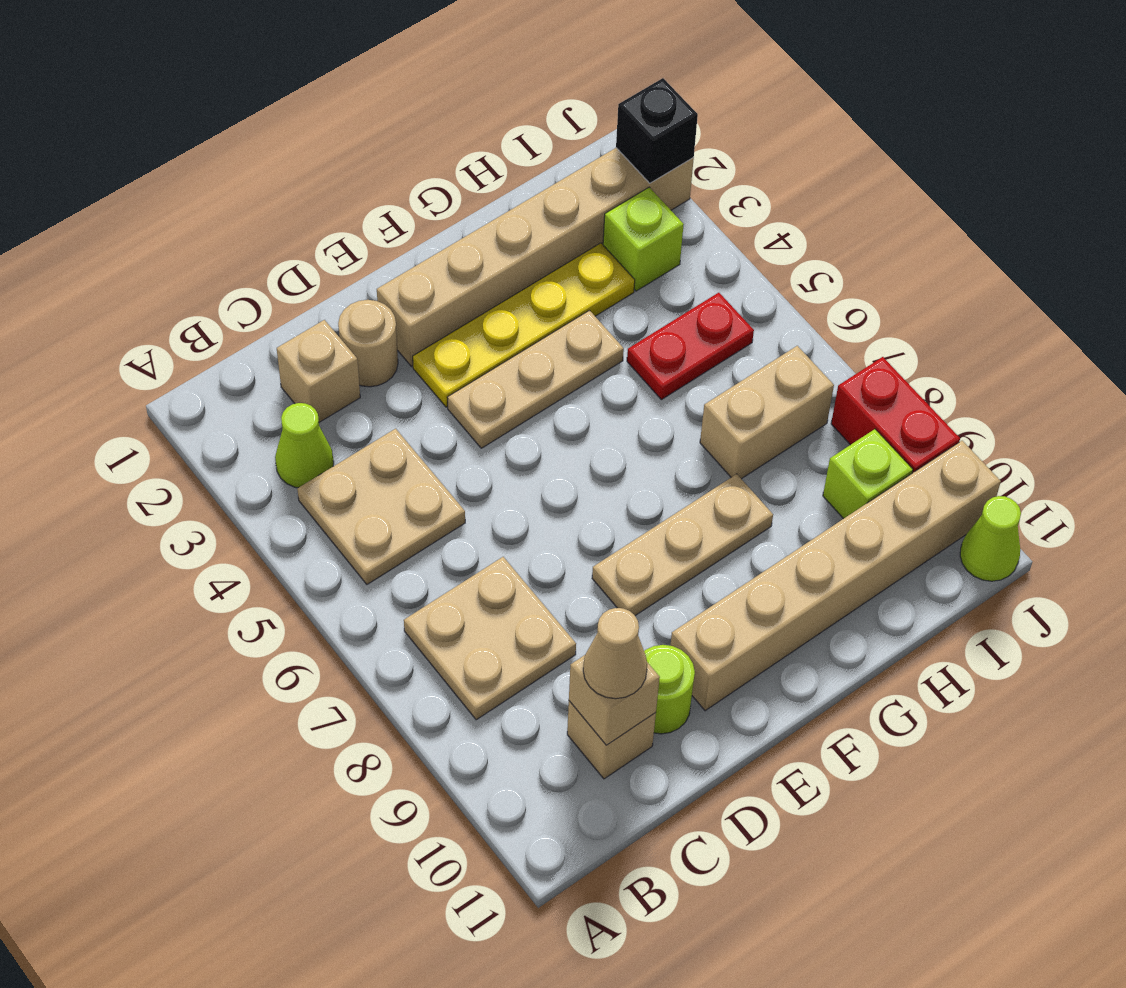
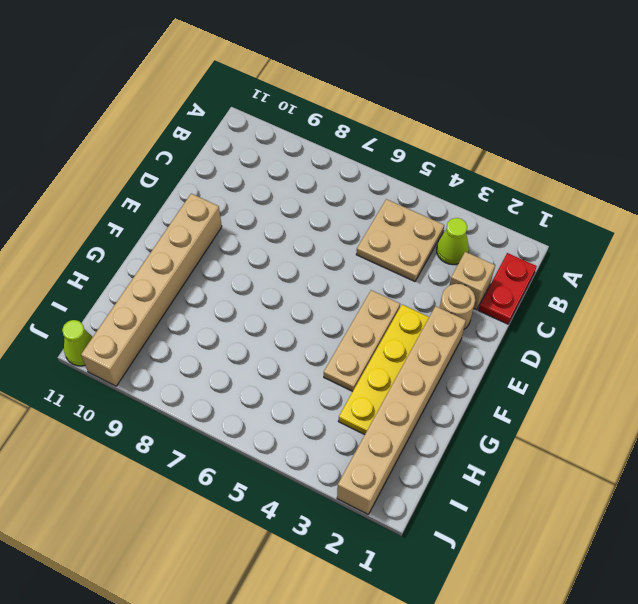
red plate B1:C1 level 1 -> red plate H5:I5 level 1
none -> tan plate B7:C8 level 1
none -> tan brick C10 level 1
none -> lime round brick D10 level 1

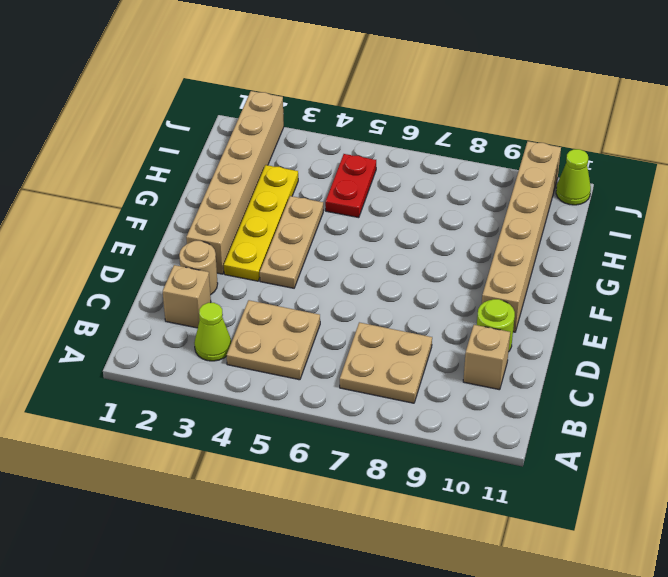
none -> tan plate E8:G8 level 1
none -> tan brick H7:I7 level 1
none -> lime brick I3 level 1

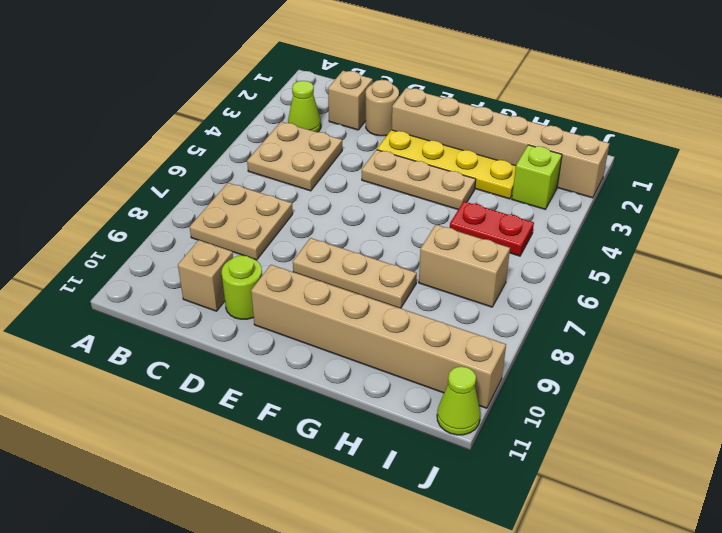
none -> lime brick I9 level 1
none -> red brick J8:J9 level 1
none -> tan brick C10 level 2

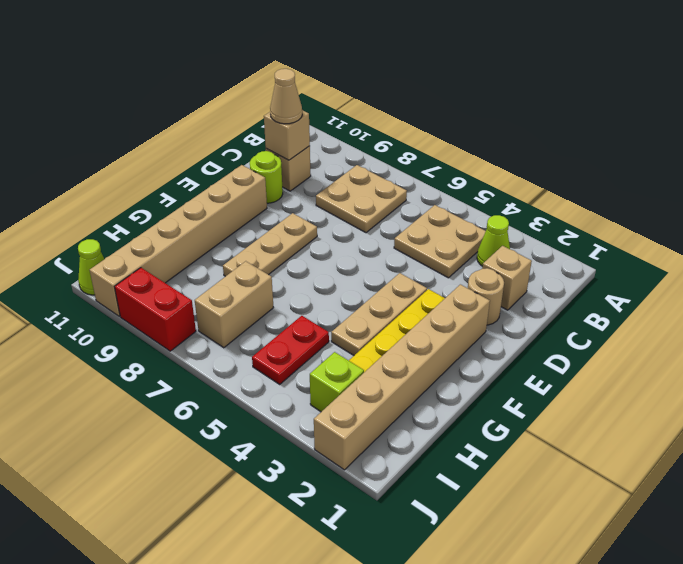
none -> lime brick I9 level 1
none -> black brick J2 level 2

